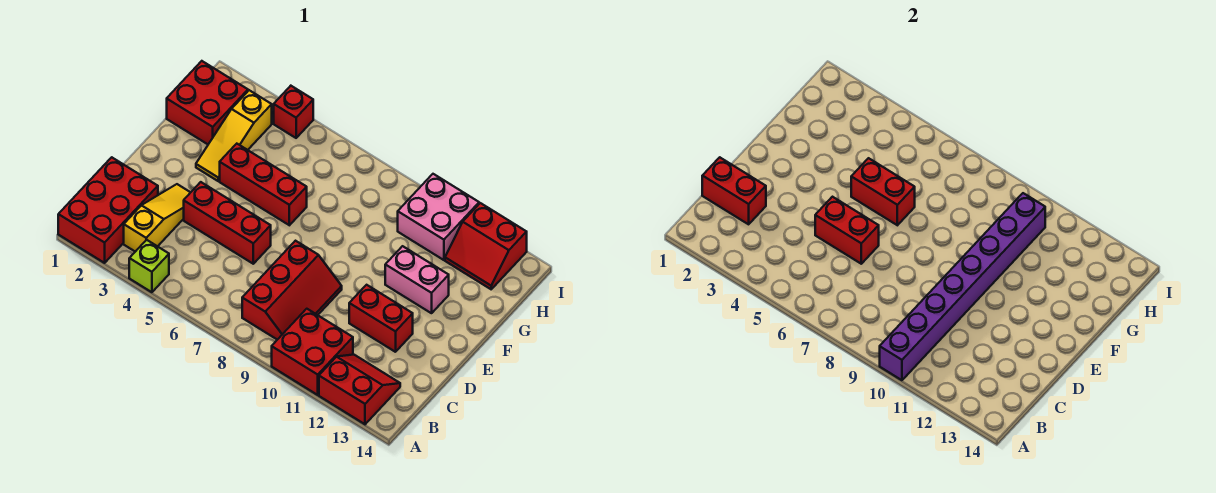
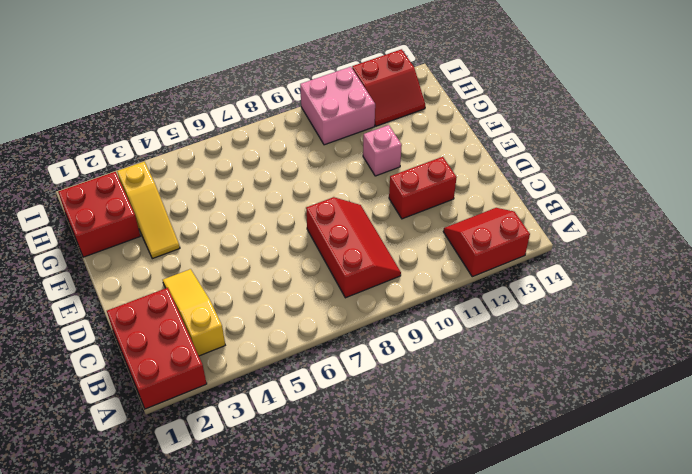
pink brick F11 level 1 -> pink brick F11:F12 level 1
none -> lime brick A4 level 1
none -> red brick A10:B11 level 1
none -> red brick D4:D6 level 1

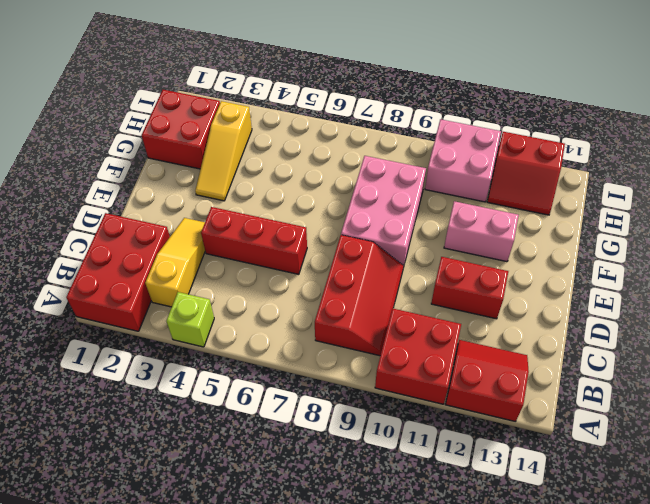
pink brick E8:G9 level 1 -> none
none -> red brick F4:F6 level 1
none -> red brick I4 level 1
none -> purple brick A10:H10 level 2

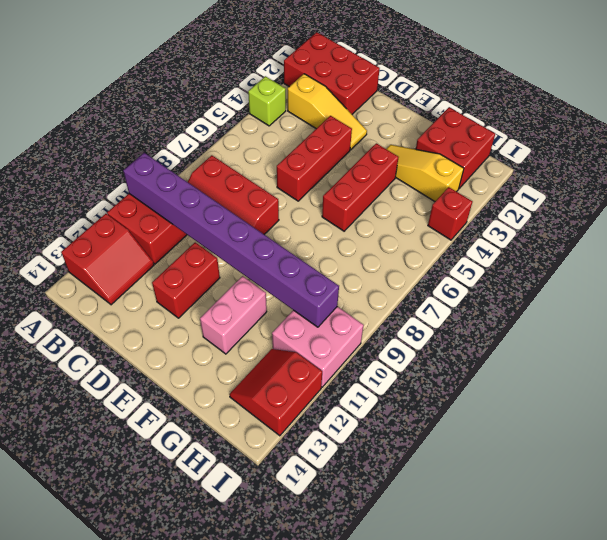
none -> red brick C1:C2 level 2
none -> red brick D5:D6 level 2
none -> red brick F5:F6 level 2

